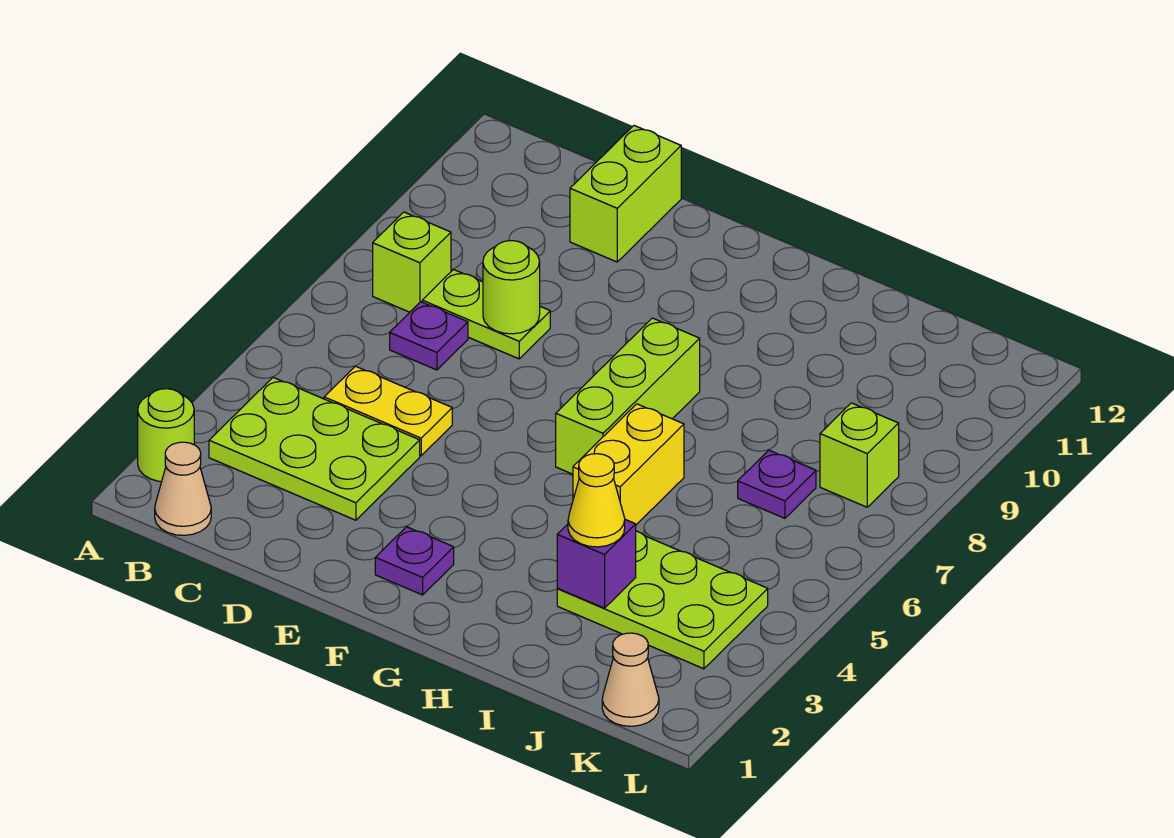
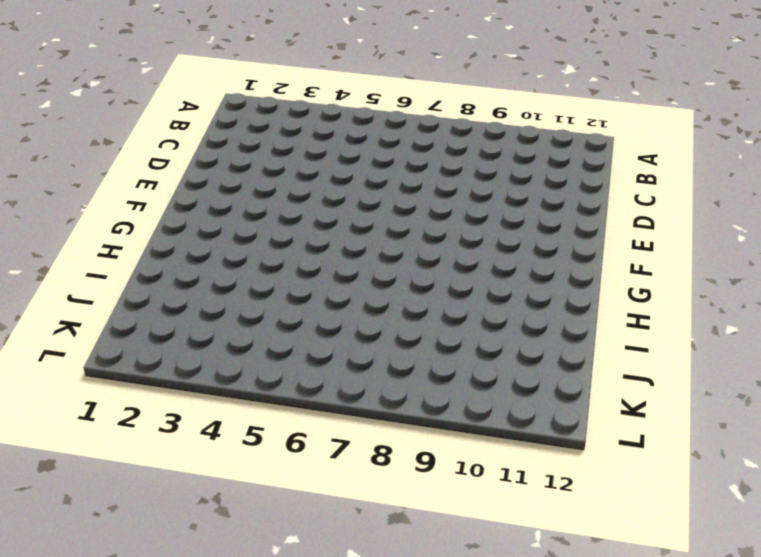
none -> lime round brick A2 level 1
none -> tan cone B1 level 1
none -> lime plate B3:D4 level 1

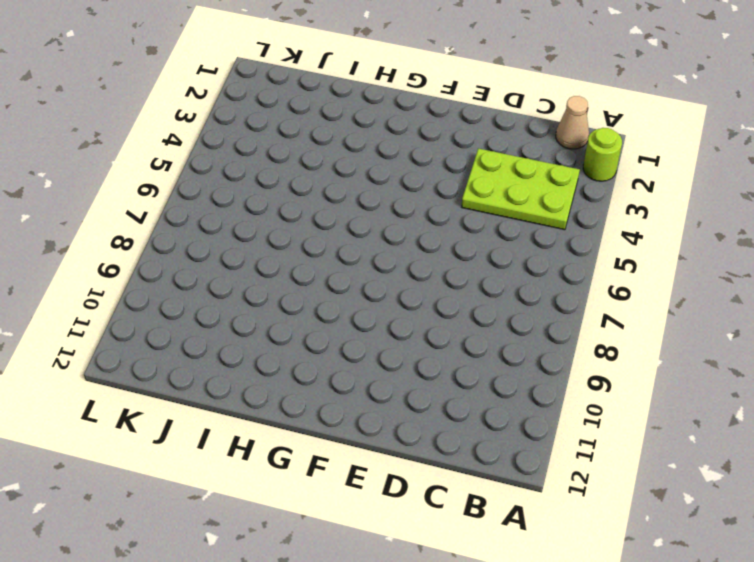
none -> lime brick B8 level 1
none -> yellow plate C5:D5 level 1
none -> purple plate C7 level 1

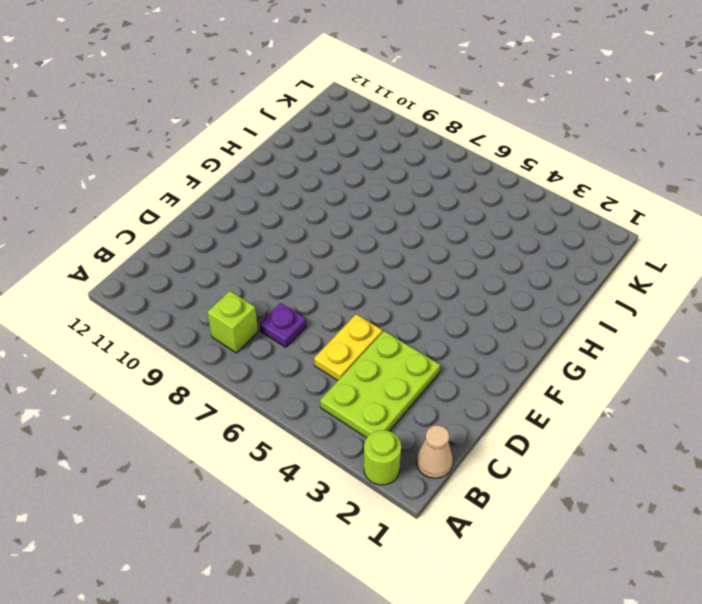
none -> lime plate C8:D8 level 1
none -> lime brick D11:D12 level 1
none -> purple plate F2 level 1

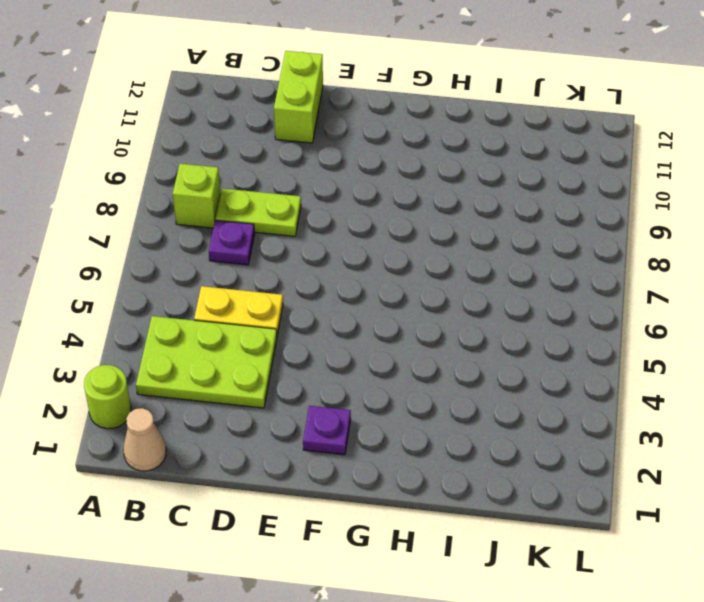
none -> lime brick G6:G8 level 1
none -> yellow brick H5:H6 level 1
none -> lime plate I3:K4 level 1

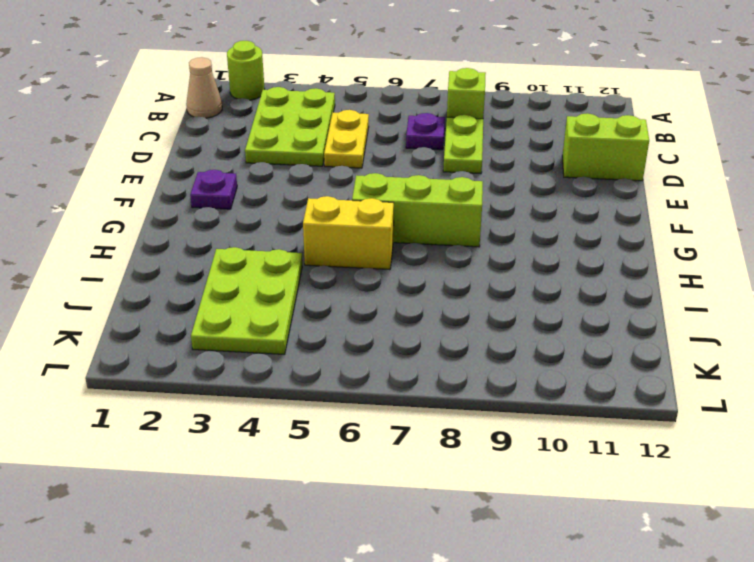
none -> purple plate J7 level 1
none -> tan cone K1 level 1
none -> lime brick K8 level 1

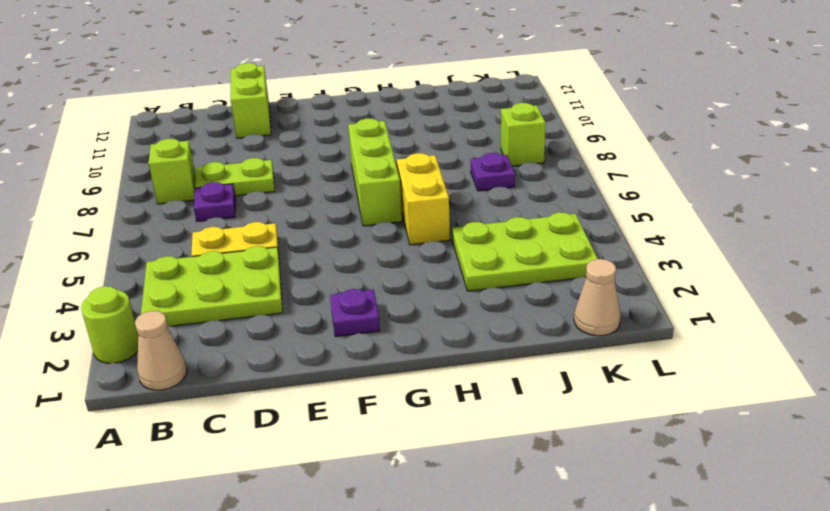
none -> lime round brick D8 level 2
none -> purple brick I3 level 2
none -> yellow cone I3 level 3

